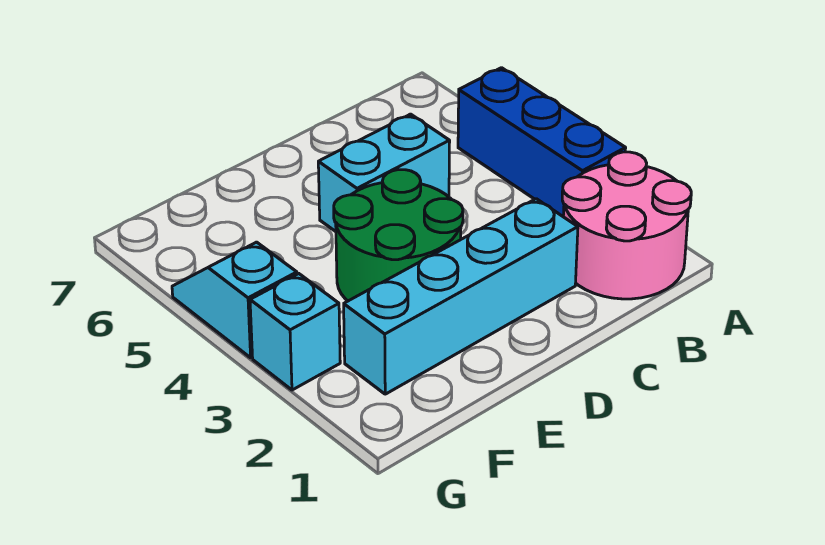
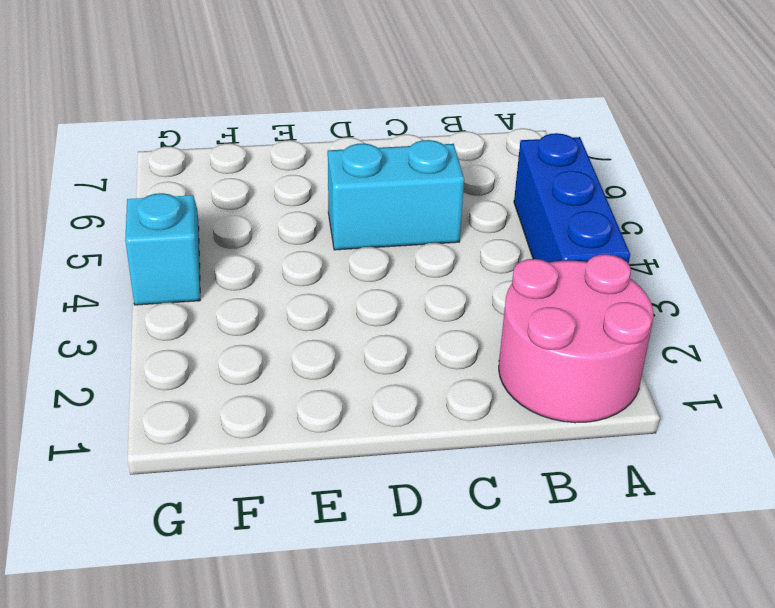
none -> cyan brick C2:F2 level 1
none -> green round brick D3:E4 level 1

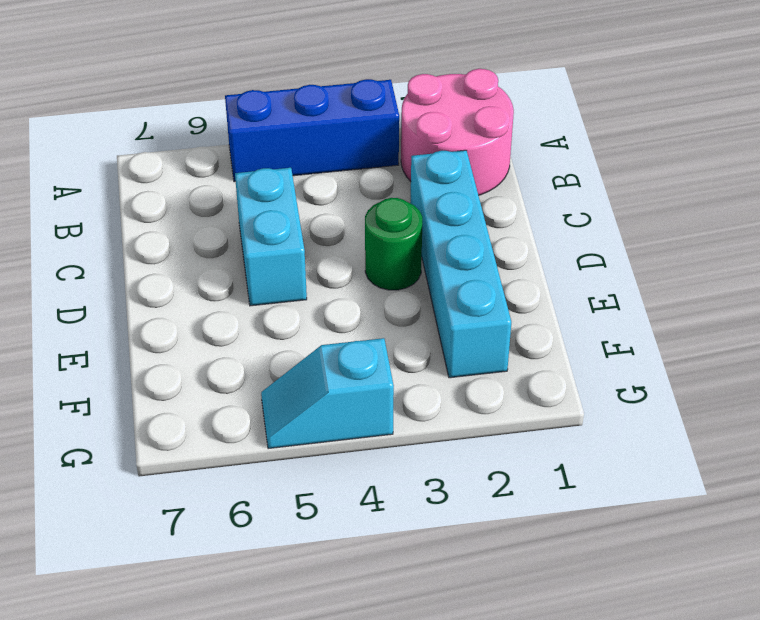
green round brick D3 level 1 -> green round brick D3:E4 level 1
none -> cyan brick G3 level 1

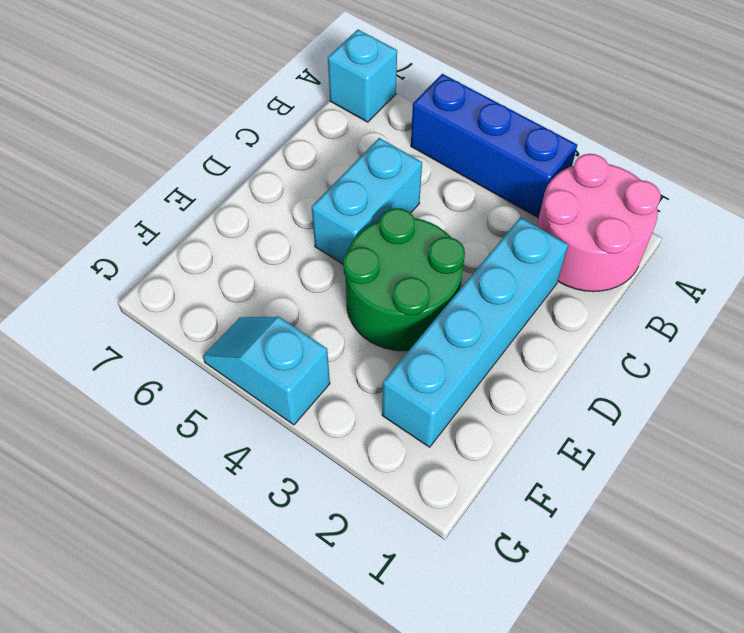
cyan brick A7 level 1 -> cyan brick G3 level 1

